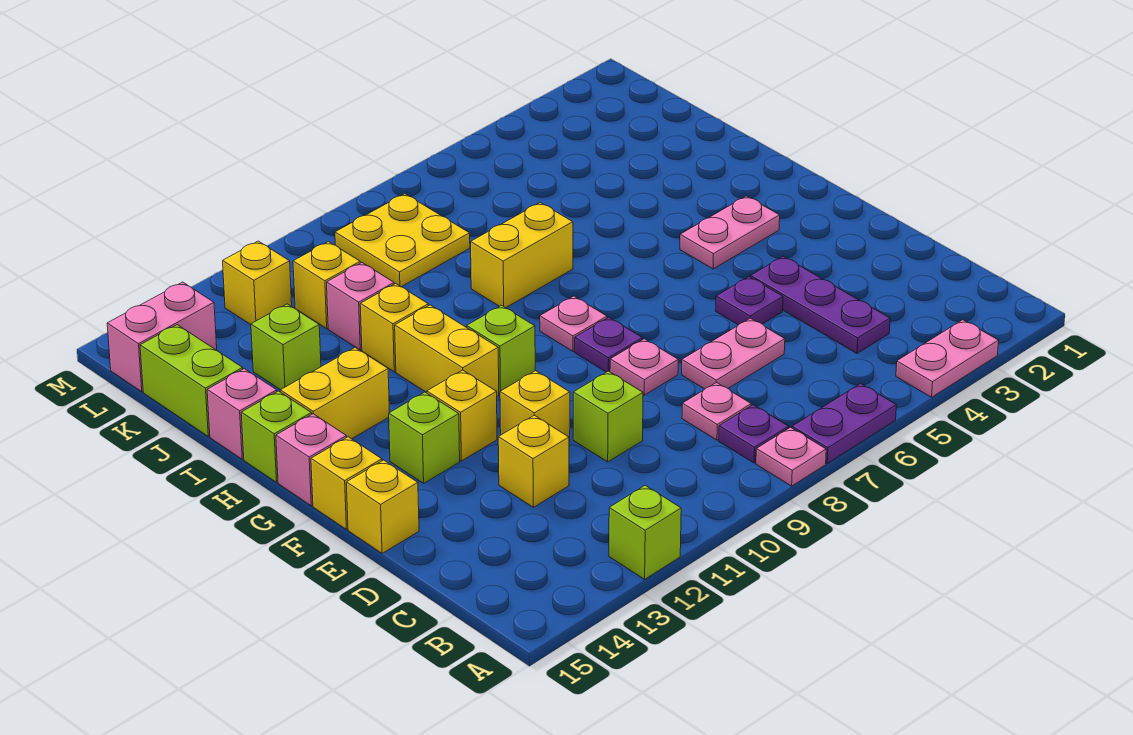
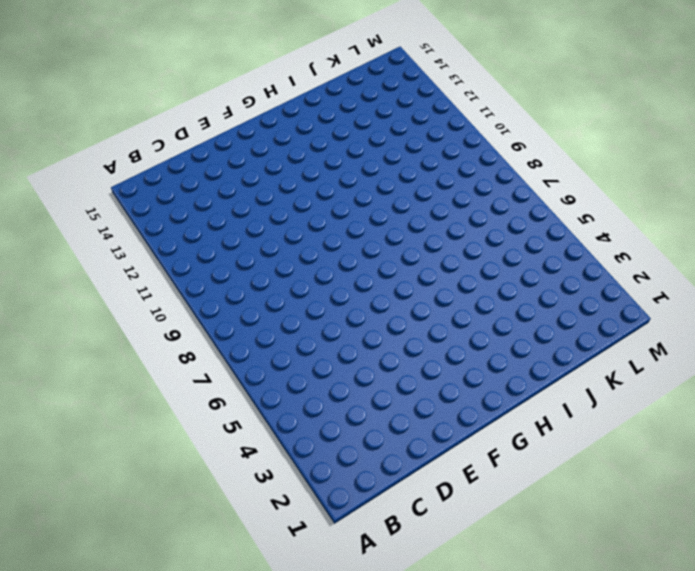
none -> pink plate A3:A4 level 1
none -> purple plate A6:A7 level 1
none -> pink plate A8 level 1
none -> lime brick A12 level 1

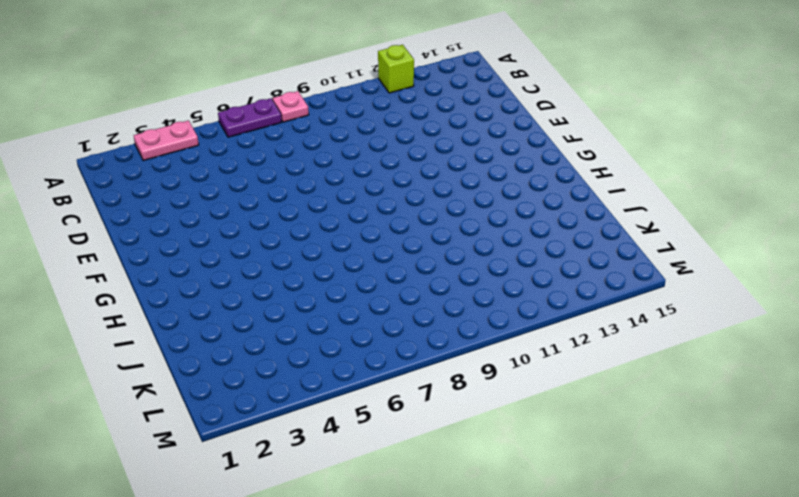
none -> purple plate B8 level 1
none -> purple plate C4:E4 level 1
none -> pink plate C8 level 1
none -> pink plate D6:D7 level 1

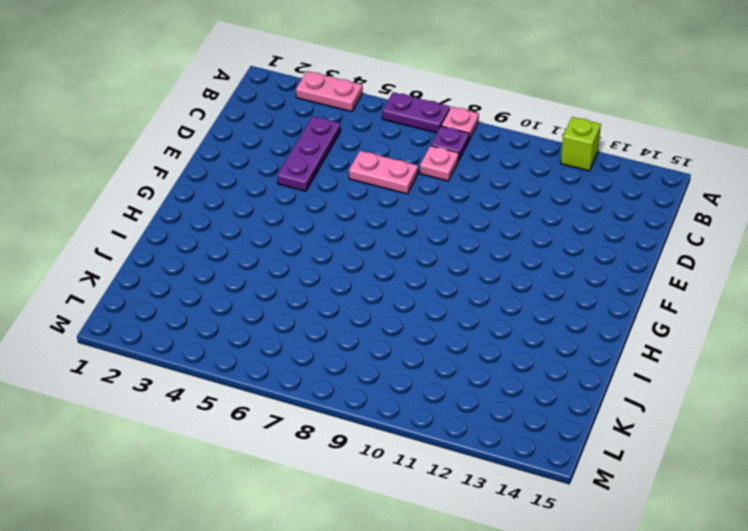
none -> lime brick D10 level 1
none -> yellow brick D12 level 1
none -> purple plate E5 level 1
none -> pink plate E8 level 1

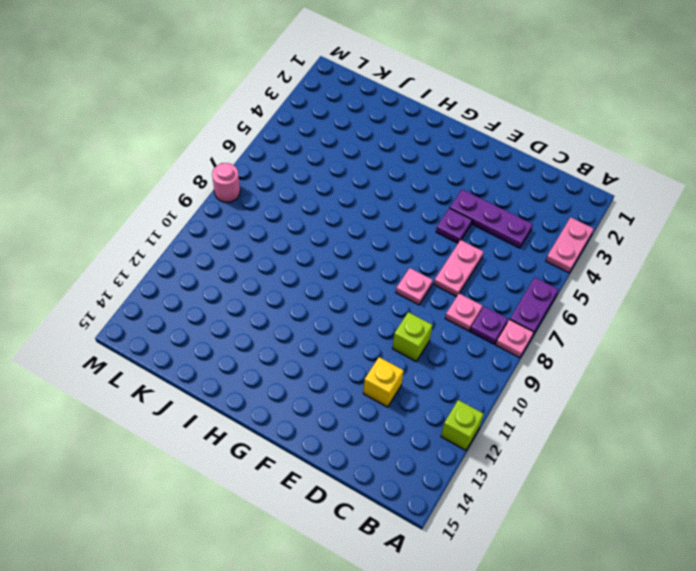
pink round brick M8 level 1 -> none
none -> yellow brick E11 level 1
none -> yellow brick E15 level 1
none -> purple plate F8 level 1
none -> yellow brick F12 level 1

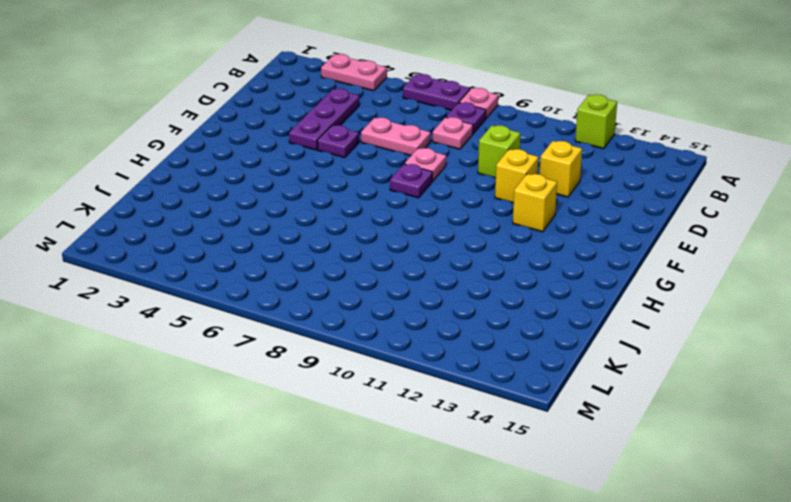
none -> yellow brick E15 level 1
none -> lime brick F13 level 1
none -> yellow brick F15 level 1
none -> pink plate G3:G4 level 1

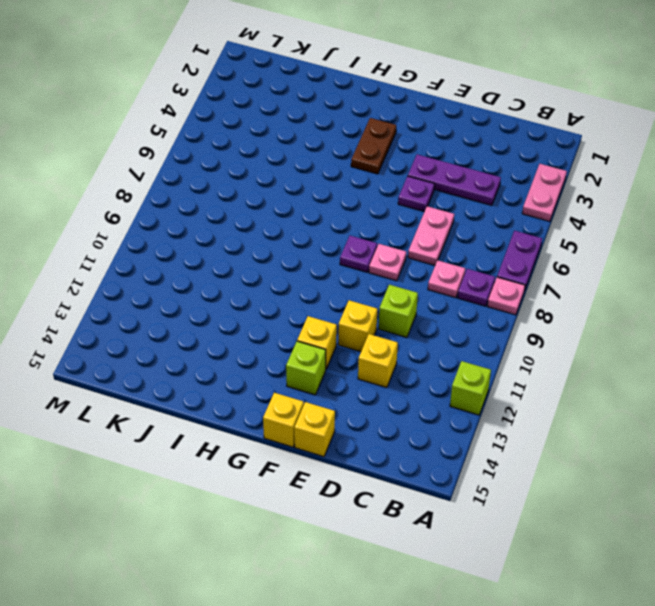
brown plate G3:G4 level 1 -> pink plate G3:G4 level 1
none -> pink plate G8 level 1
none -> lime brick G10 level 1
none -> yellow brick G11:H11 level 1
none -> pink brick G15 level 1

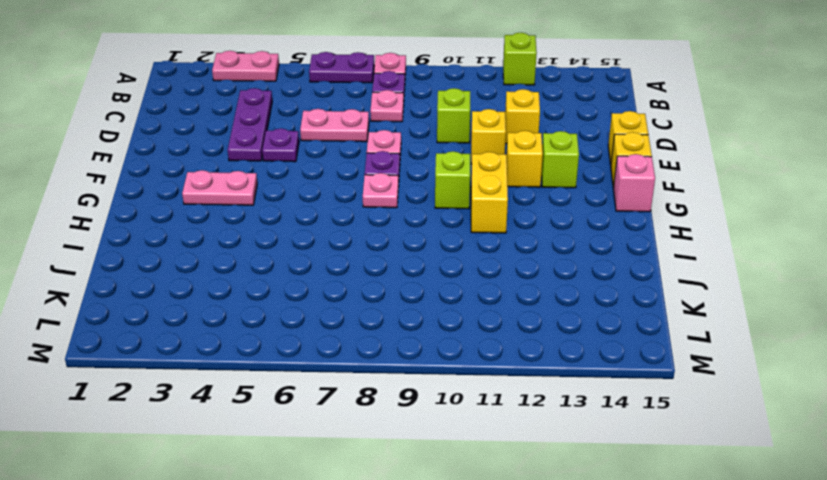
none -> yellow brick H13:H14 level 1
none -> lime brick H15 level 1
none -> yellow brick I7:I8 level 1
none -> yellow brick I11 level 1

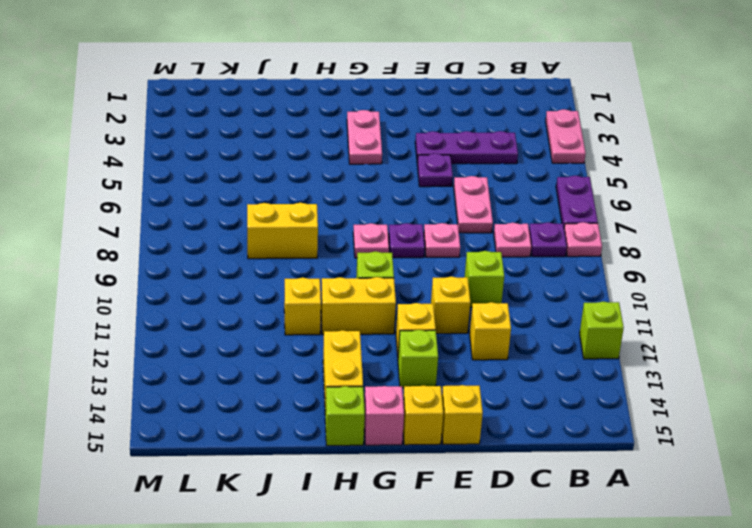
yellow brick I8:J8 level 1 -> yellow brick I7:I8 level 1
none -> pink brick I15 level 1
none -> pink brick J11 level 1
none -> lime brick J13 level 1
none -> lime brick J15:K15 level 1

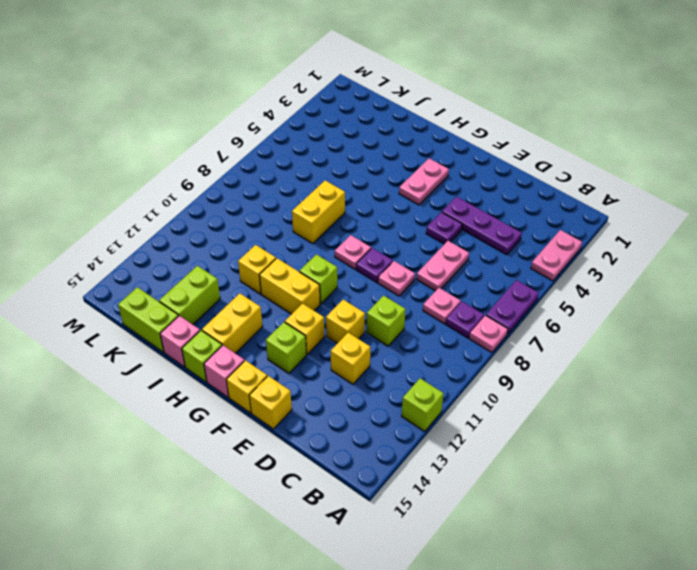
lime brick J13:J14 level 1 -> lime brick J13 level 1
none -> pink brick J11 level 1
none -> yellow plate K8:L9 level 1
none -> yellow brick K11 level 1
none -> yellow brick L12 level 1

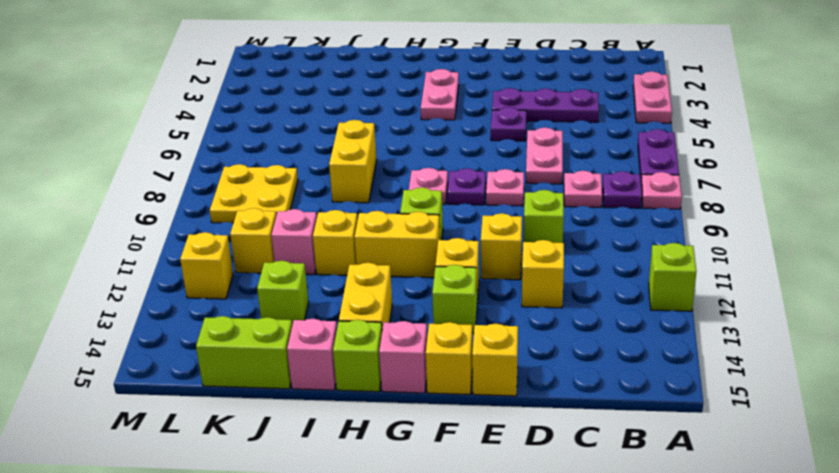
none -> pink brick L14:L15 level 1

